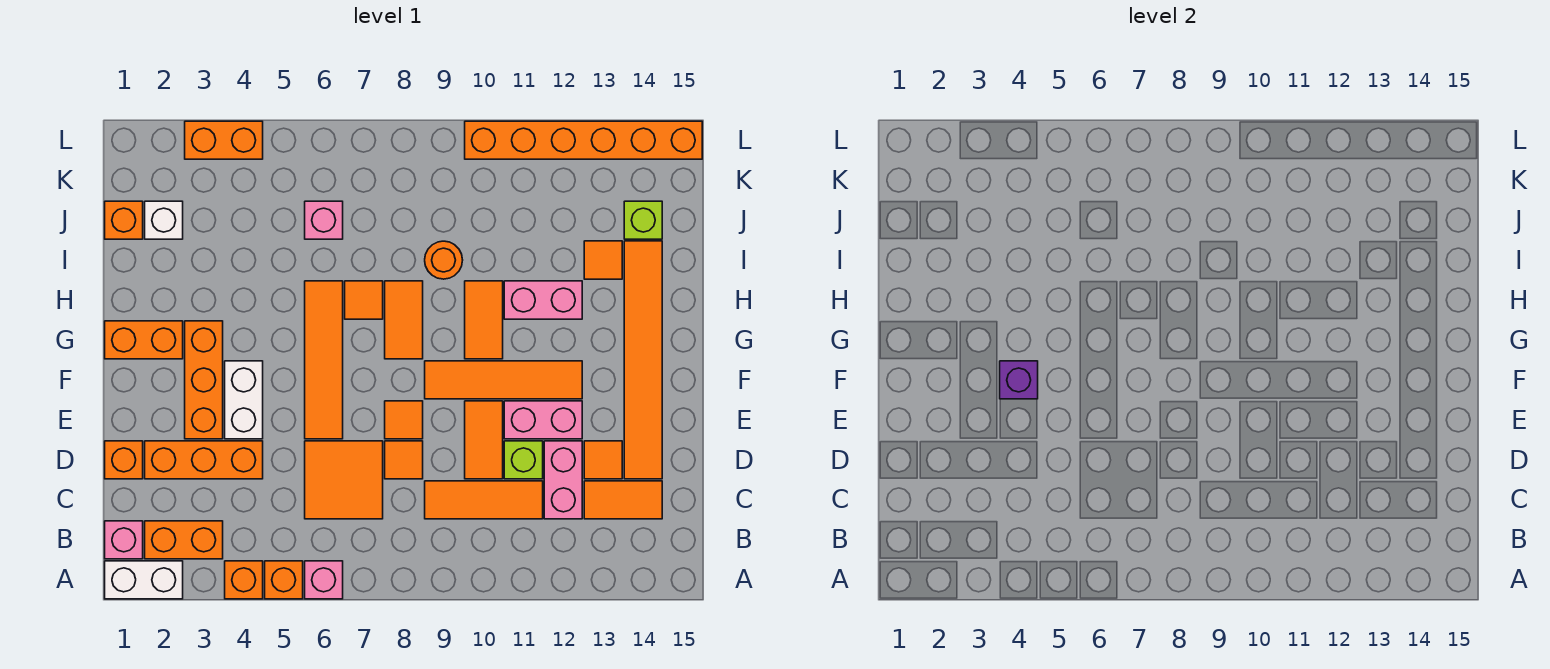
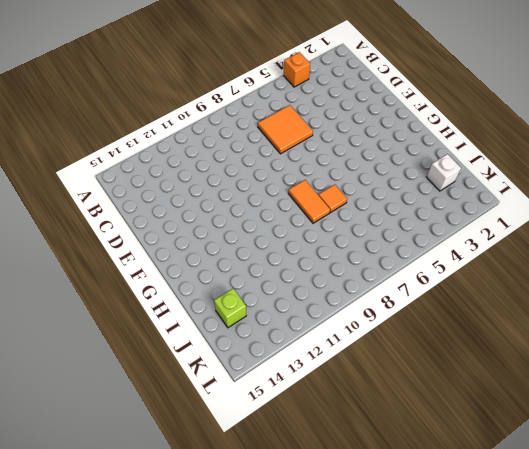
none -> white brick A1:A2 level 1
none -> orange brick A5 level 1
none -> pink brick A6 level 1
none -> pink brick B1 level 1

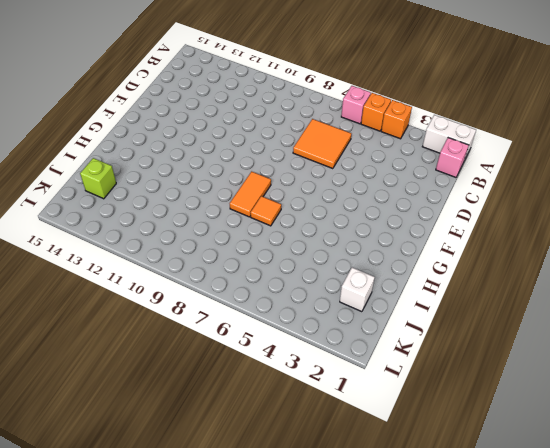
none -> orange brick B2:B3 level 1
none -> orange tile C9:C11 level 1
none -> pink brick C12:D12 level 1
none -> orange tile C13:C14 level 1

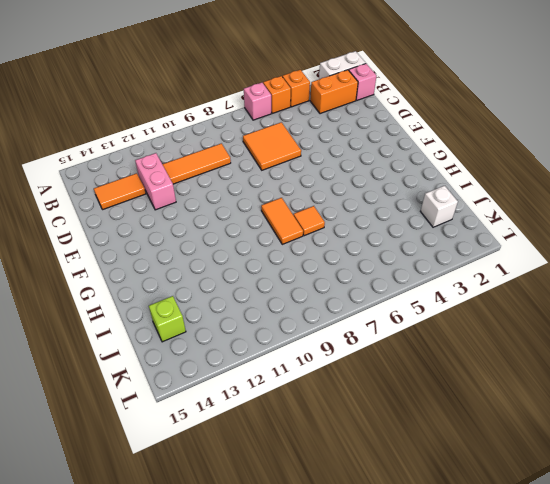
none -> orange brick D1 level 1
none -> orange brick D2:D4 level 1
none -> orange tile D8 level 1
none -> orange tile D10:E10 level 1

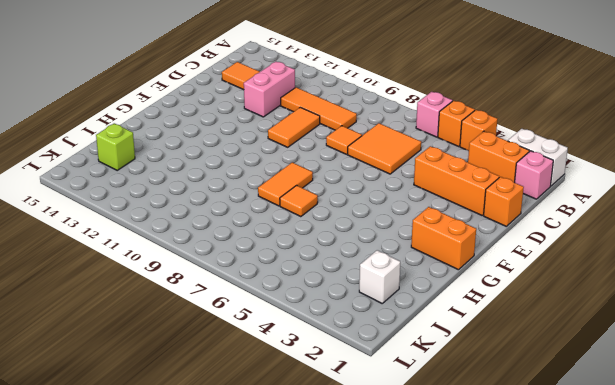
none -> lime brick D11 level 1
none -> orange tile D13 level 1
none -> orange tile D14:I14 level 1
none -> orange brick E3:G3 level 1

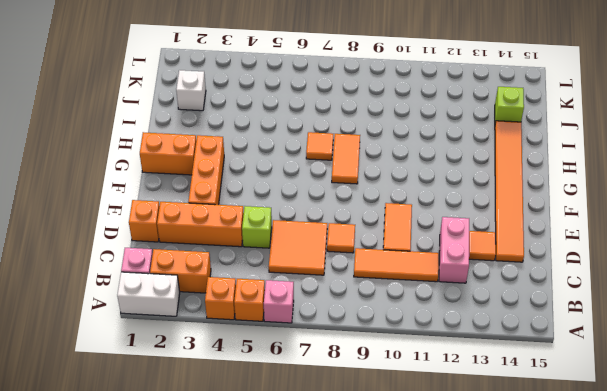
lime brick D5 level 1 -> lime brick D11 level 1
none -> orange tile C13:C14 level 1
none -> white brick E4:F4 level 1
none -> orange tile E6:H6 level 1
none -> orange tile E8 level 1

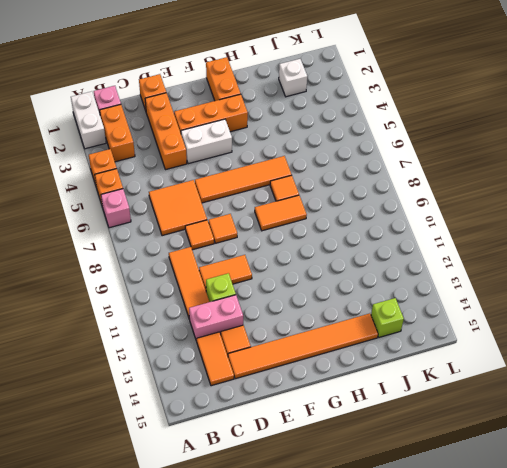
none -> pink brick E11:E12 level 1
none -> orange tile F9:F12 level 1
none -> orange tile G10:H10 level 1
none -> pink brick H11:H12 level 1

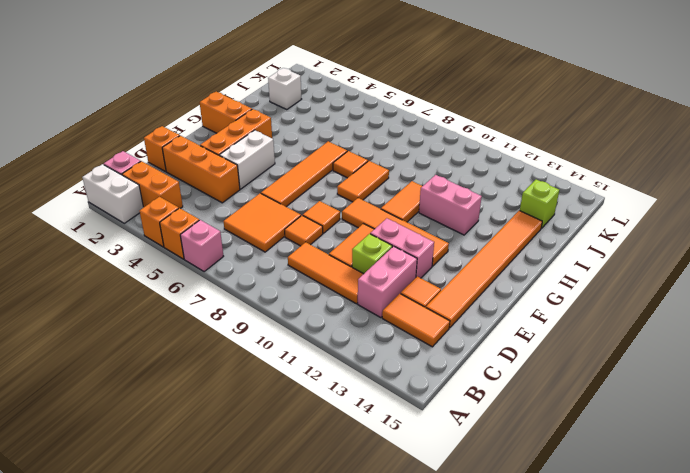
none -> orange round brick I9 level 1
none -> orange tile I13 level 1
none -> orange brick J1 level 1
none -> pink brick J6 level 1

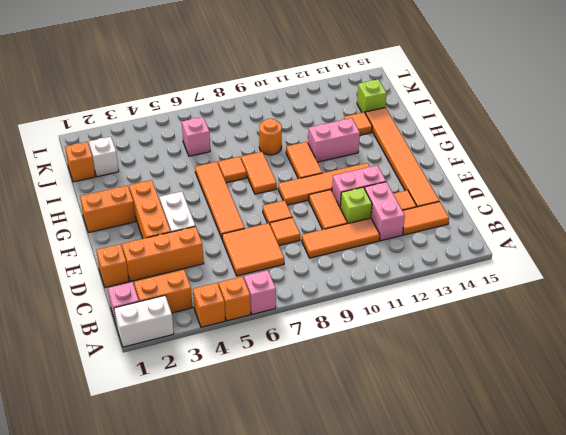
none -> orange brick L3:L4 level 1
none -> orange brick L10:L15 level 1
none -> purple brick F4 level 2

